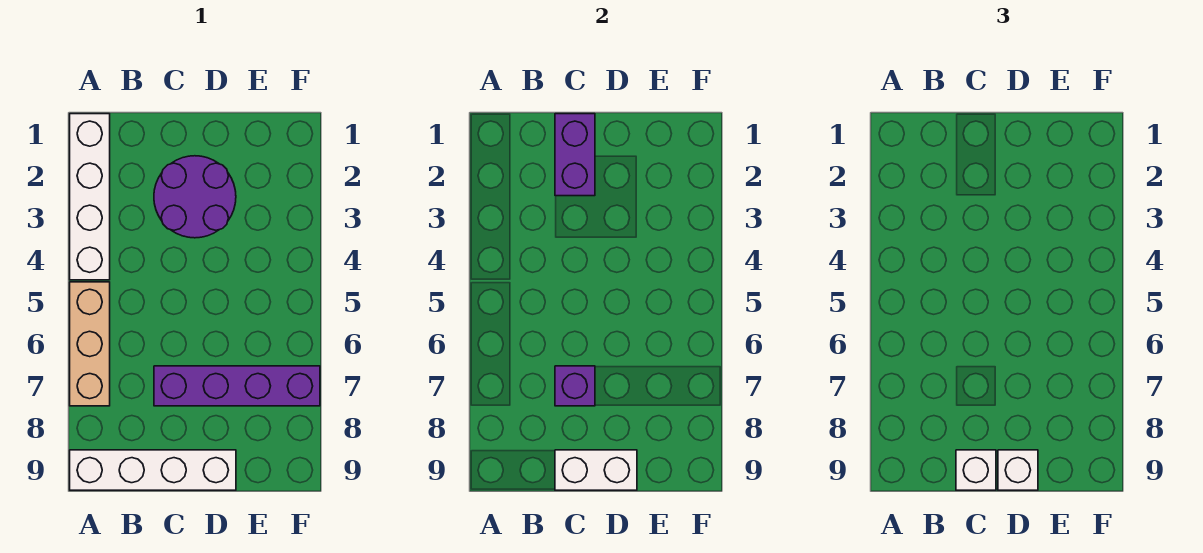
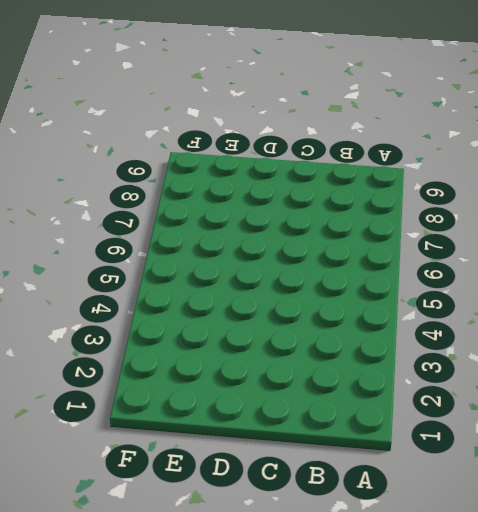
none -> white brick A1:A4 level 1
none -> tan brick A5:A7 level 1

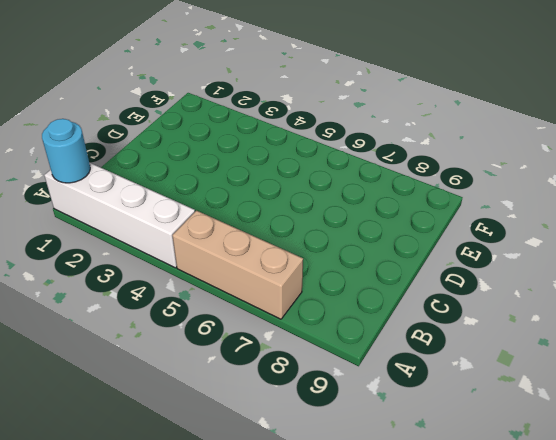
cyan round brick A1 level 2 -> none
none -> white brick A9:D9 level 1
none -> purple round brick C2:D3 level 1

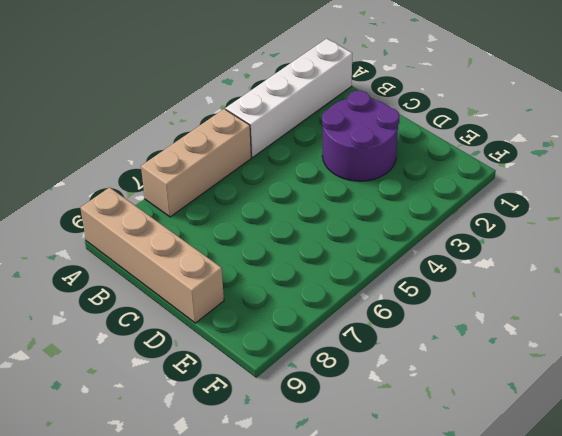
tan brick A9:D9 level 1 -> white brick A9:D9 level 1
none -> purple brick C7:F7 level 1
none -> purple brick C1:C2 level 2

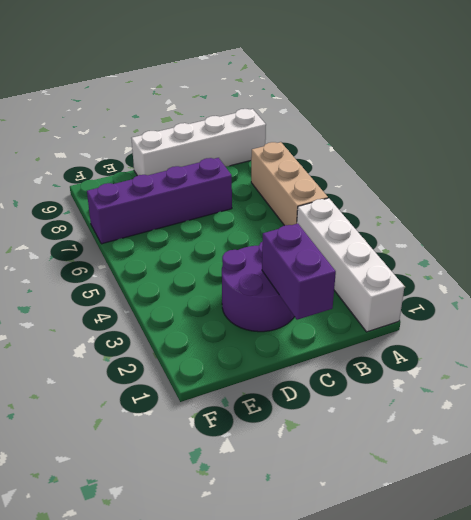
none -> purple brick C7 level 2
none -> white brick C9:D9 level 2

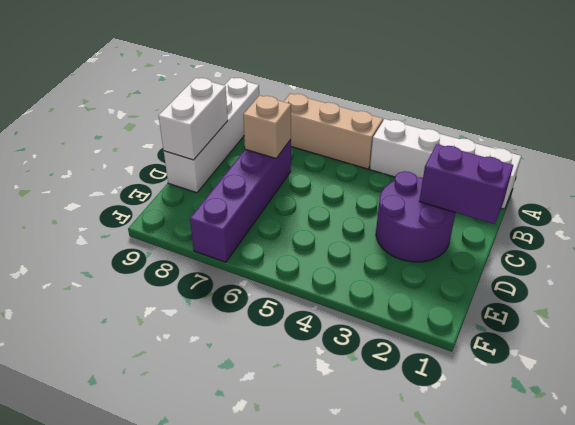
tan brick C7 level 2 -> purple brick C7 level 2
none -> white brick C9 level 3
none -> white brick D9 level 3

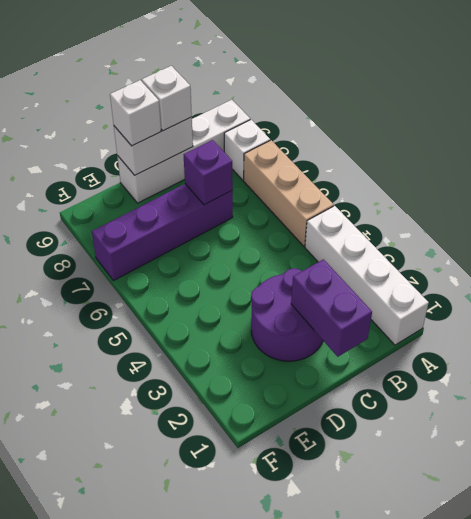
white brick A8 level 1 -> none

